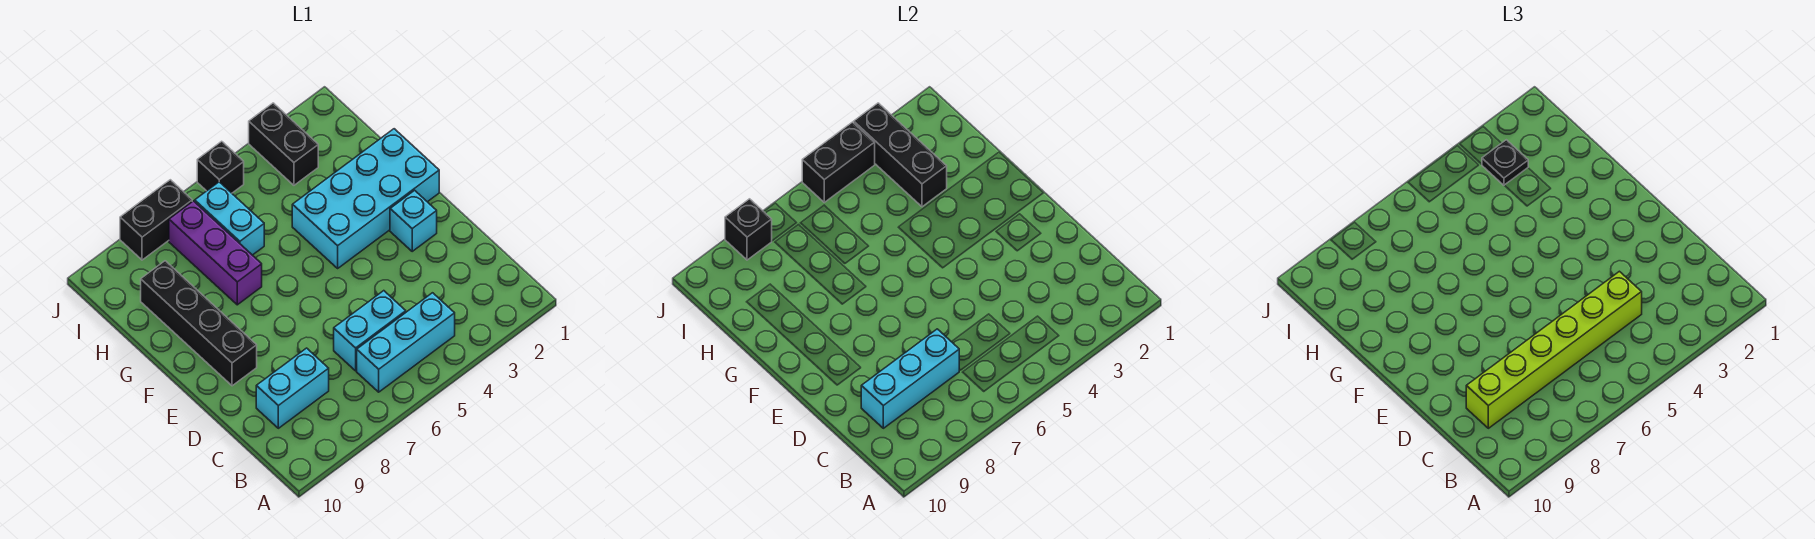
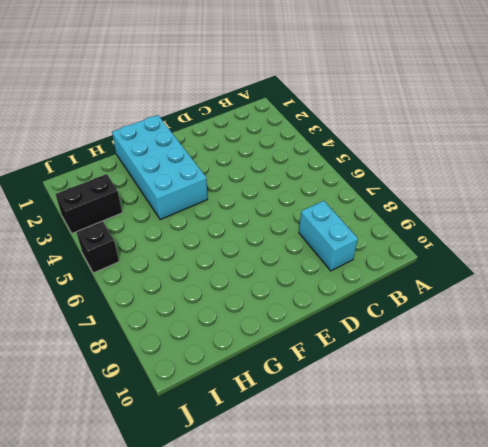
none -> cyan brick B4:B6 level 1
none -> cyan brick C5:C6 level 1
none -> cyan brick E2 level 1

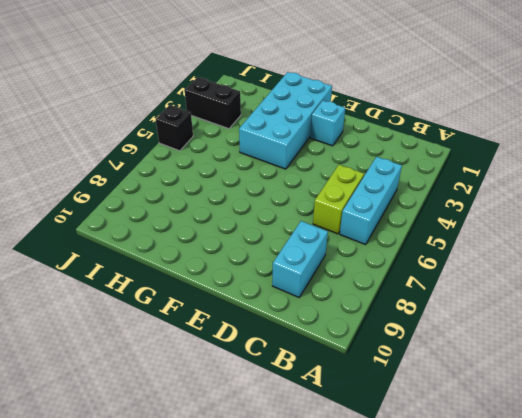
lime brick C5:C6 level 1 -> cyan brick C5:C6 level 1
none -> black brick E9:H9 level 1
none -> purple brick G7:I7 level 1
none -> cyan brick H6:I6 level 1

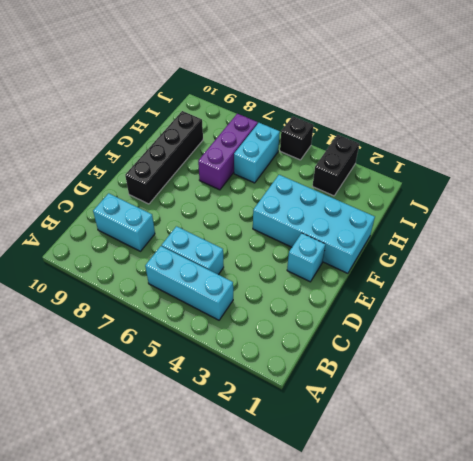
none -> black brick J7:J8 level 1
none -> cyan brick C7:C9 level 2
none -> black brick H3:J3 level 2

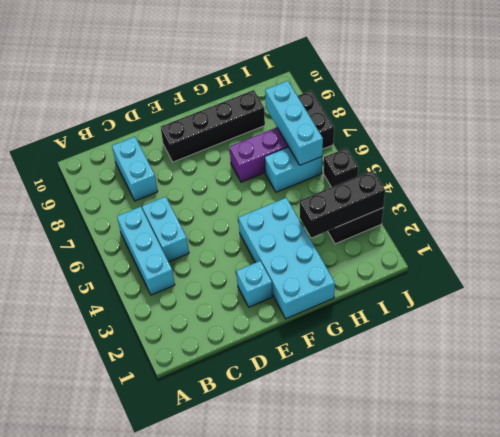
cyan brick I6:I8 level 2 -> cyan brick C7:C9 level 2
none -> black brick J4:J5 level 2
none -> black brick J8 level 2
none -> lime brick C4:C9 level 3

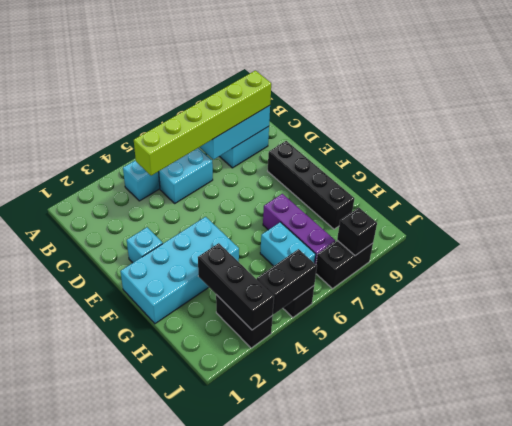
none -> black plate I3 level 3

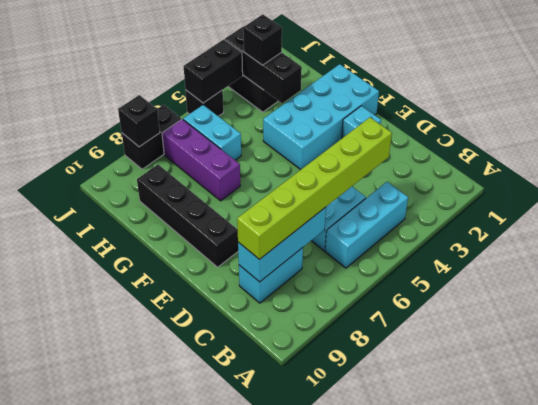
black brick I3 level 3 -> black plate I3 level 3

